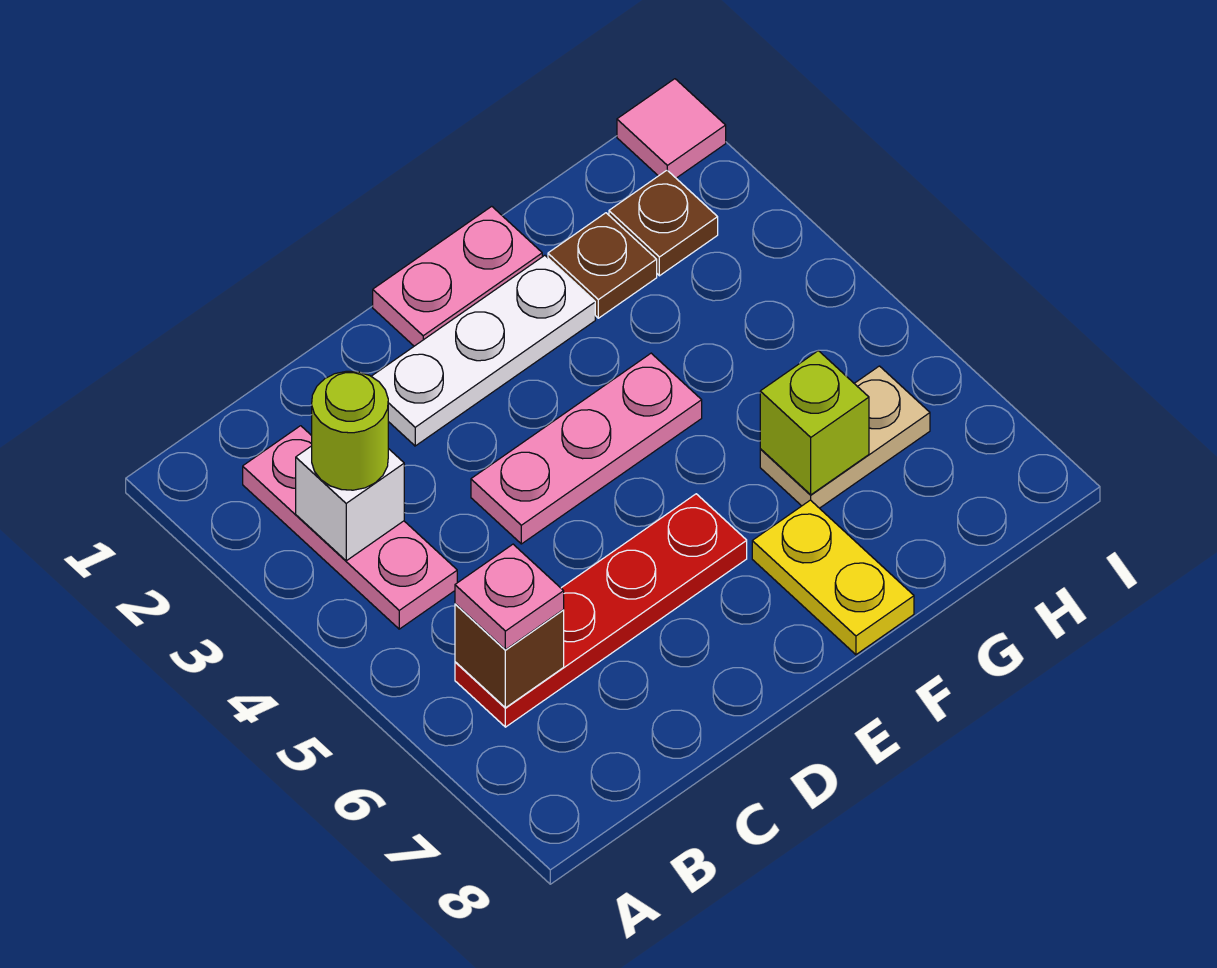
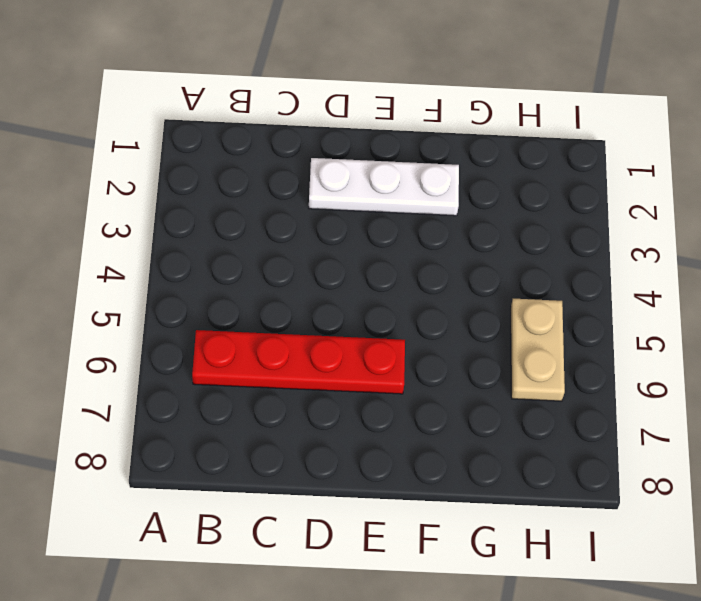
tan plate H5:H6 level 1 -> tan plate G6:H6 level 1
none -> pink plate B2:B4 level 1
none -> pink plate D4:F4 level 1
none -> pink plate E1:F1 level 1

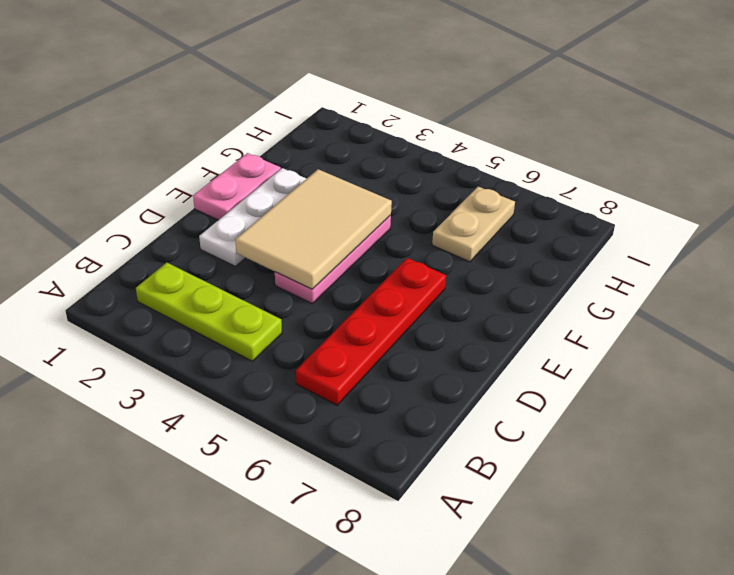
lime plate B2:B4 level 1 -> pink plate B2:B4 level 1
tan tile D3:F4 level 2 -> none
none -> yellow plate F7:F8 level 1
none -> brown plate G2 level 1
none -> brown plate H2 level 1

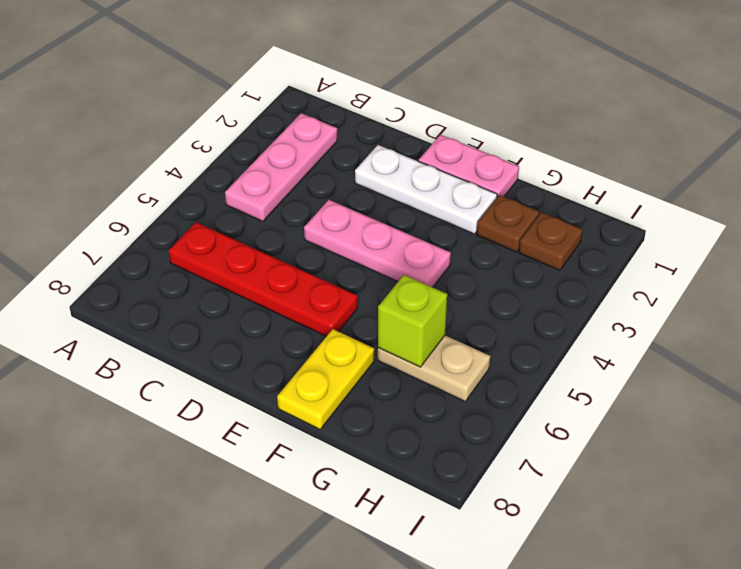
none -> pink tile I1 level 1
none -> white brick B3 level 2
none -> brown brick B6 level 2

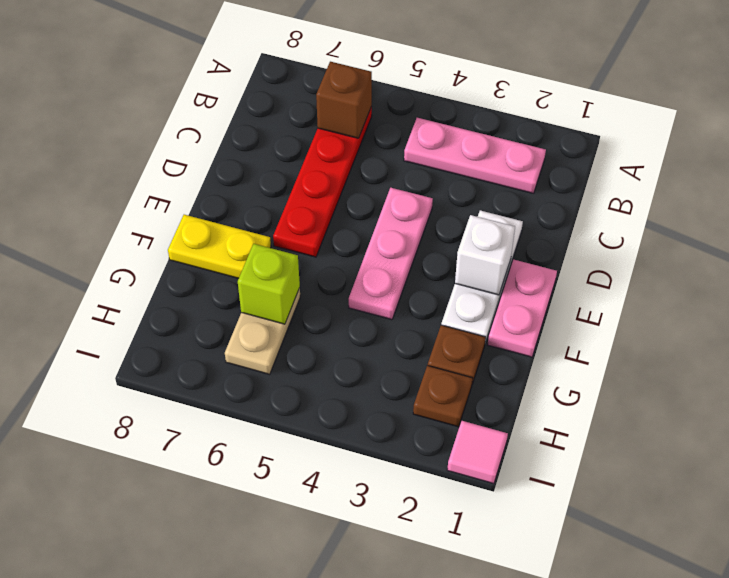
white brick E2 level 2 -> white brick B3 level 2
none -> lime round brick B3 level 3
none -> pink plate B6 level 3

